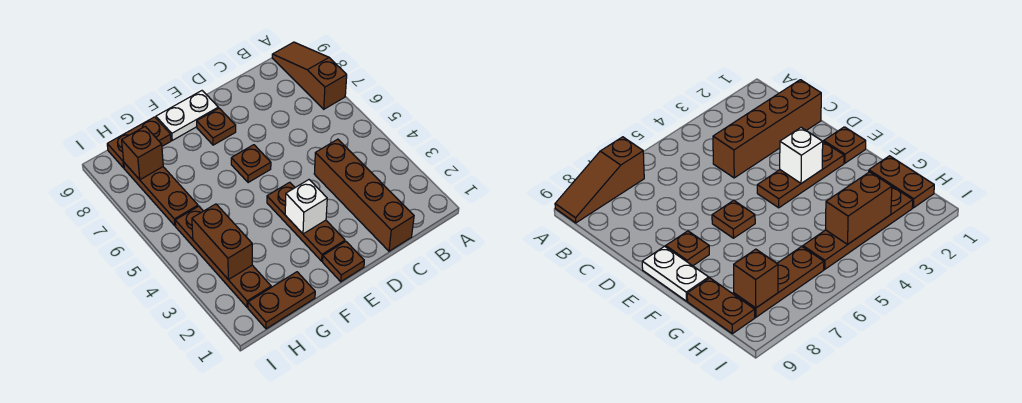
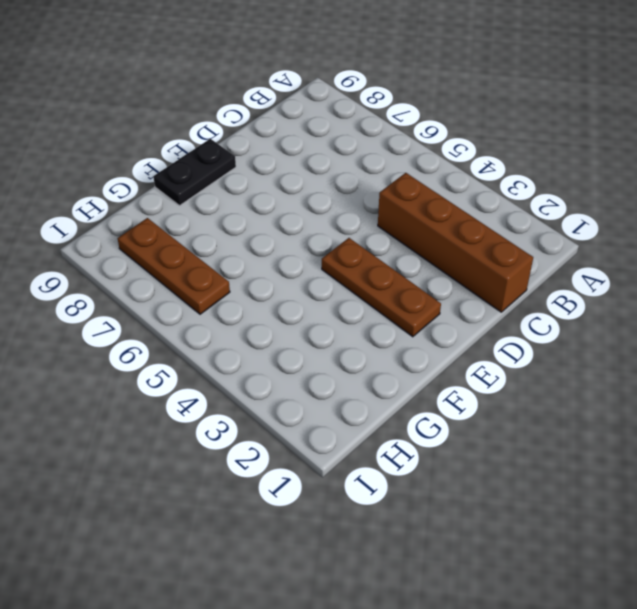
black plate E9:F9 level 1 -> white plate E9:F9 level 1
none -> brown slope A7:A9 level 1 top 7
none -> brown plate E1 level 1
none -> brown plate E6 level 1

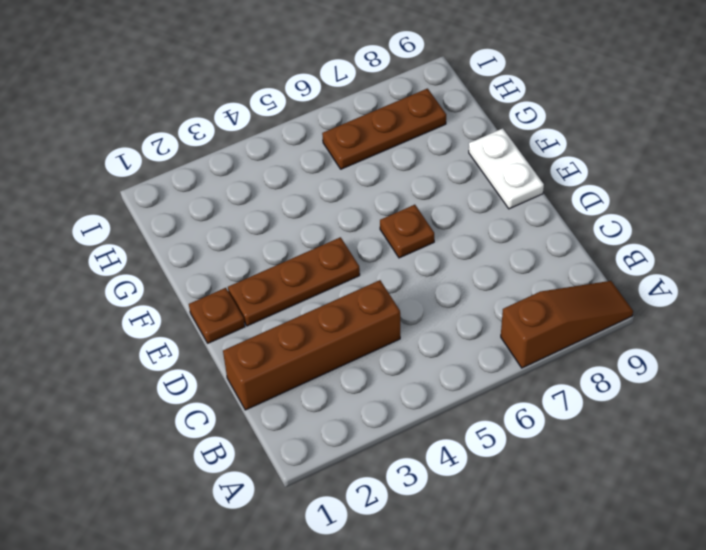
none -> brown plate E8 level 1
none -> brown plate G1:H1 level 1
none -> brown plate G9:H9 level 1

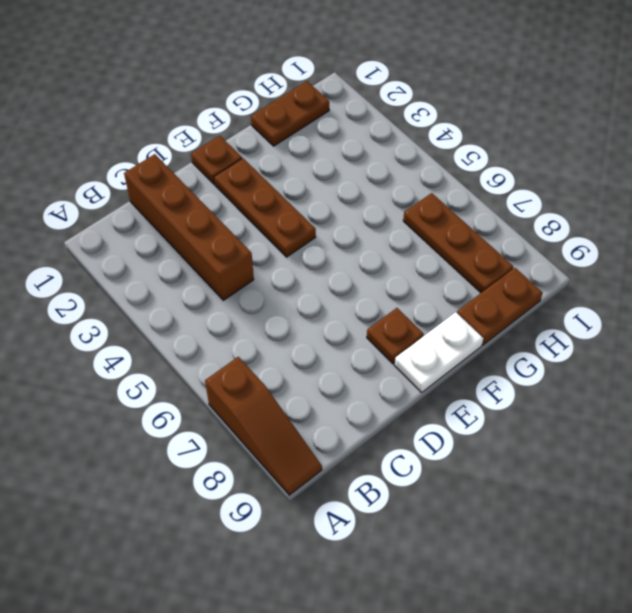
none -> brown plate E6 level 1
none -> brown plate H2:H5 level 1
none -> white brick E3 level 2

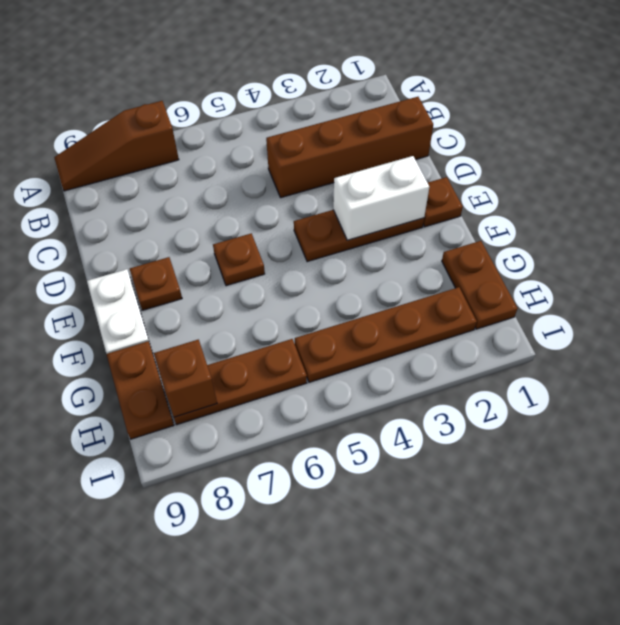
white brick E2:E3 level 2 -> white brick E3 level 2
none -> brown brick H3:H4 level 2

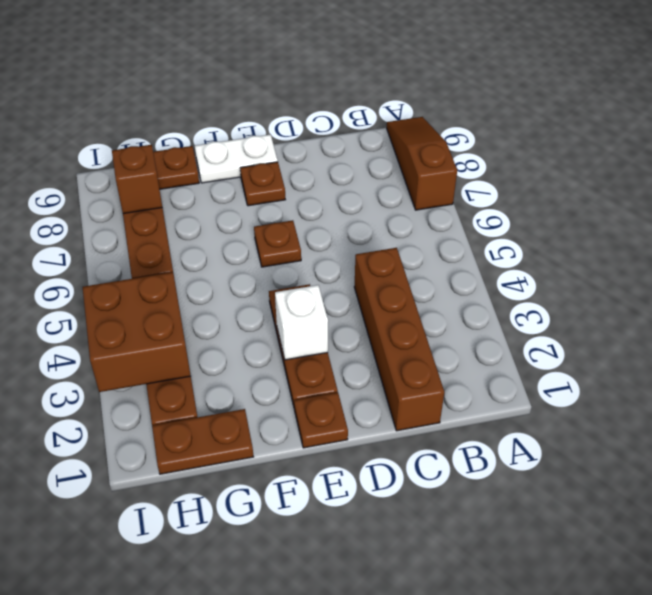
brown brick H3:I4 level 2 -> brown brick H3:H4 level 2

